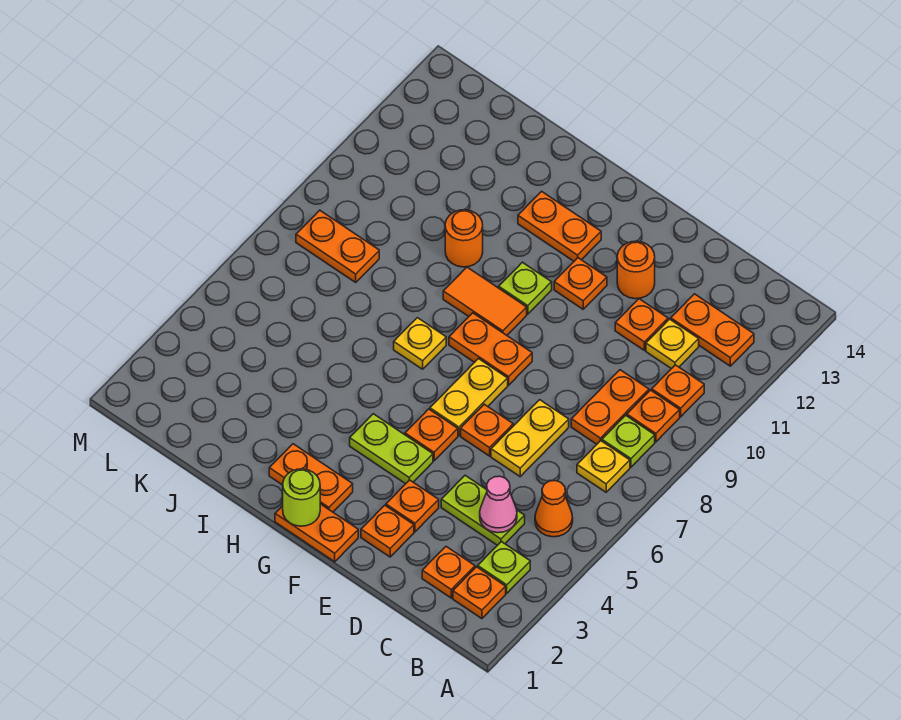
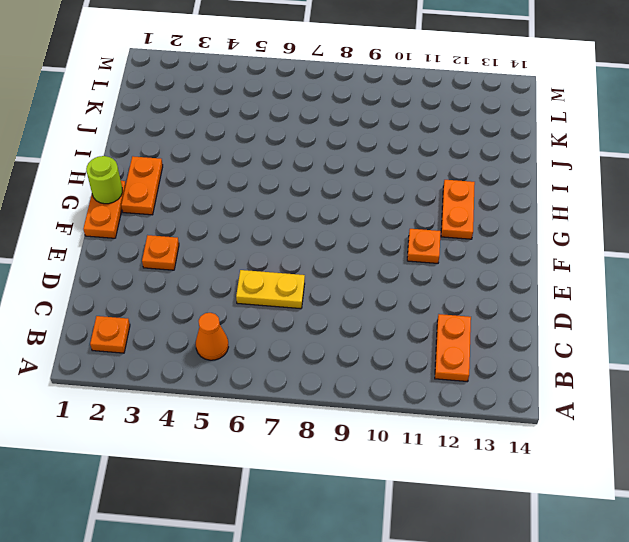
none -> lime plate B3 level 1
none -> yellow plate B7 level 1
none -> lime plate B8 level 1
none -> orange plate B9 level 1

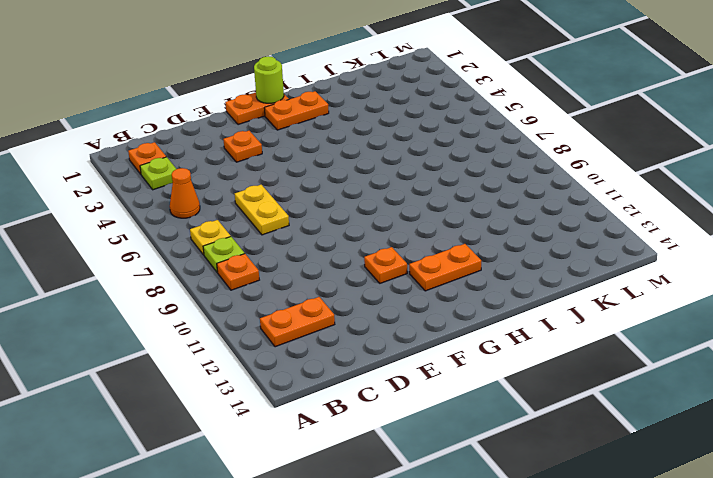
none -> orange plate B10 level 1
none -> orange plate C2 level 1
none -> lime plate C4:D4 level 1
none -> orange plate C8:C9 level 1

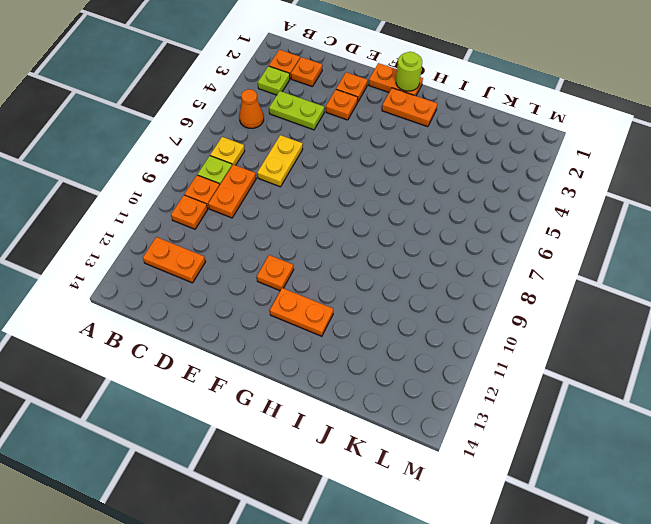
none -> yellow plate C11 level 1
none -> orange plate D11 level 1
none -> orange plate E6 level 1
none -> orange round brick E12 level 1

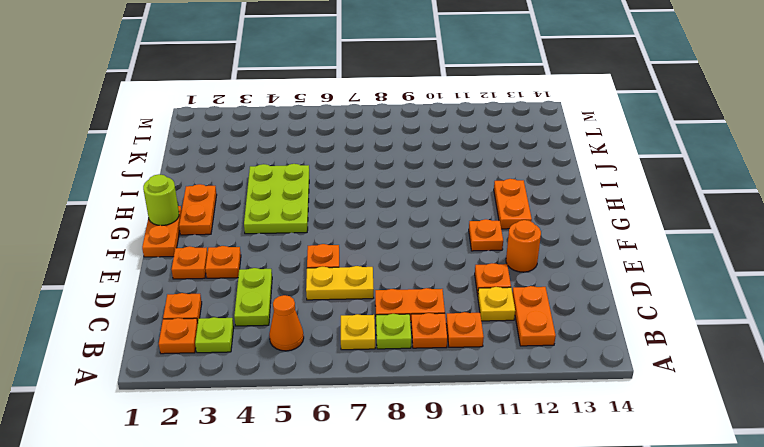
lime plate G4:I5 level 1 -> lime plate F4:G4 level 1
none -> orange plate F5 level 1
none -> yellow plate F6:F7 level 1
none -> orange plate F8:G8 level 1
none -> orange tile G9:H9 level 1

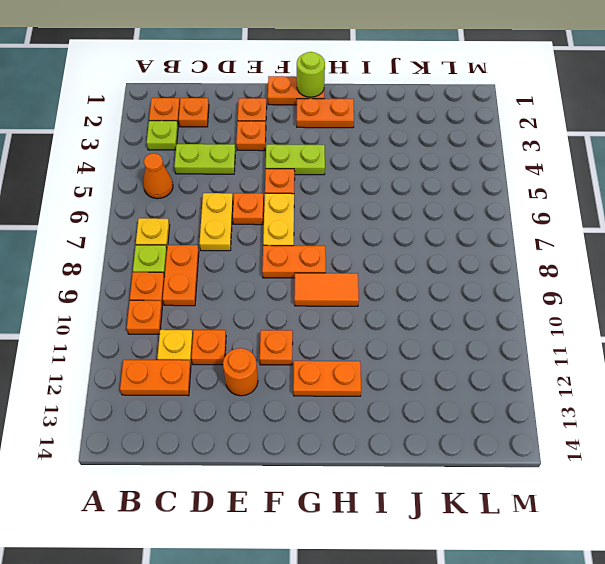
none -> lime plate G10 level 1
none -> yellow plate H7 level 1
none -> orange round brick I10 level 1
none -> orange plate K8:L8 level 1

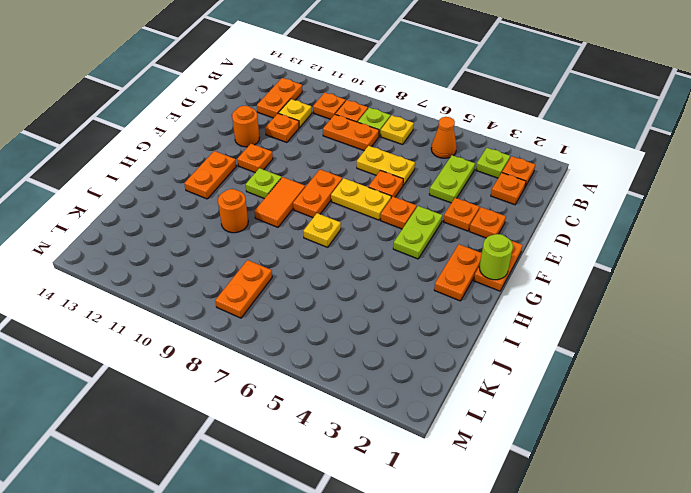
none -> pink cone C4 level 2

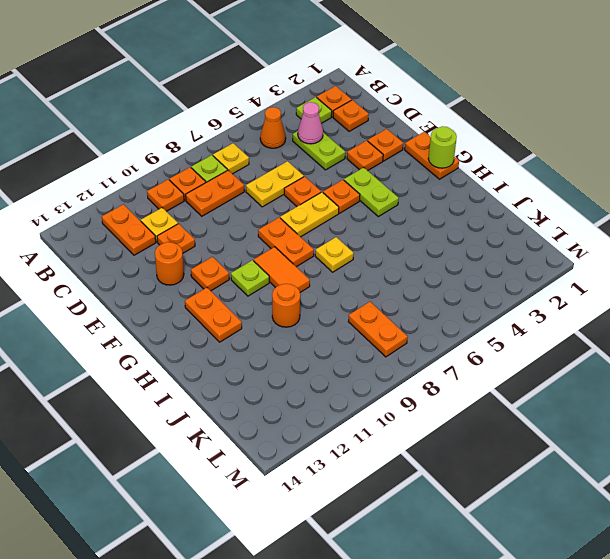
none -> orange plate G2:H2 level 1

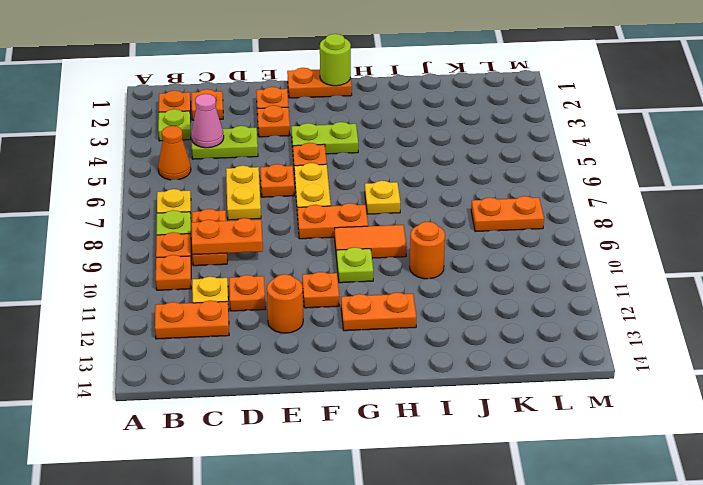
orange plate C9:D9 level 2 -> orange plate G2:H2 level 1

